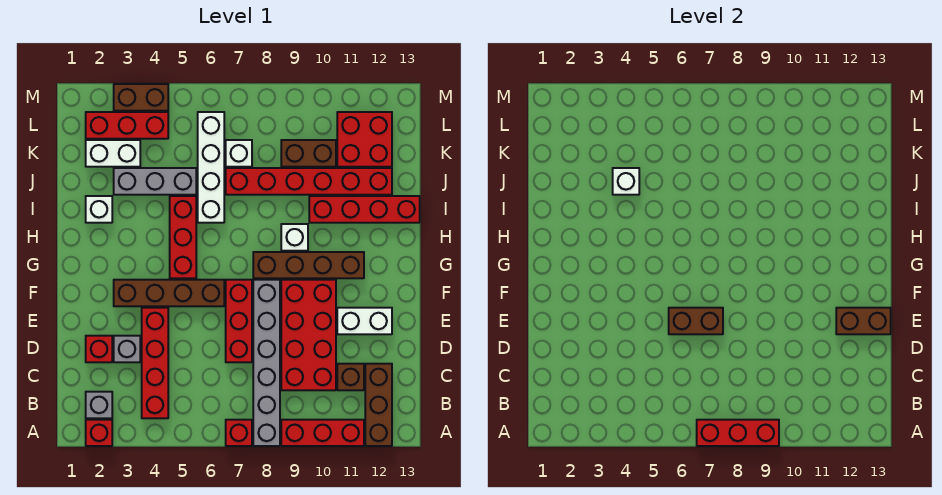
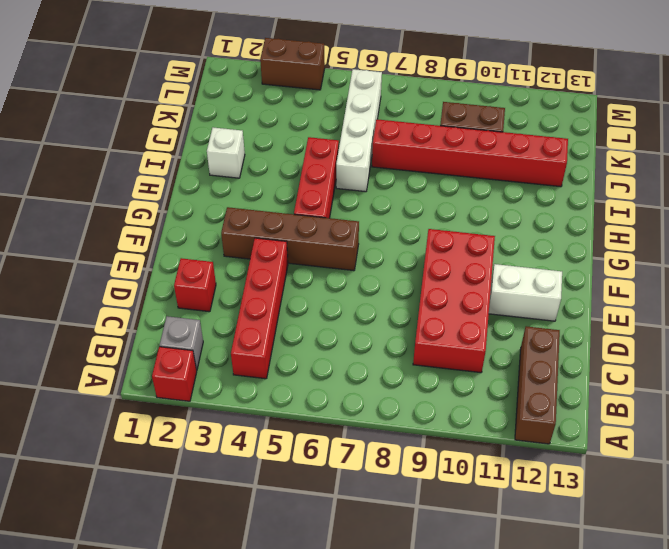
none -> red brick A7 level 1
none -> grey brick A8:F8 level 1
none -> red brick A9:A11 level 1
none -> brown brick C11 level 1

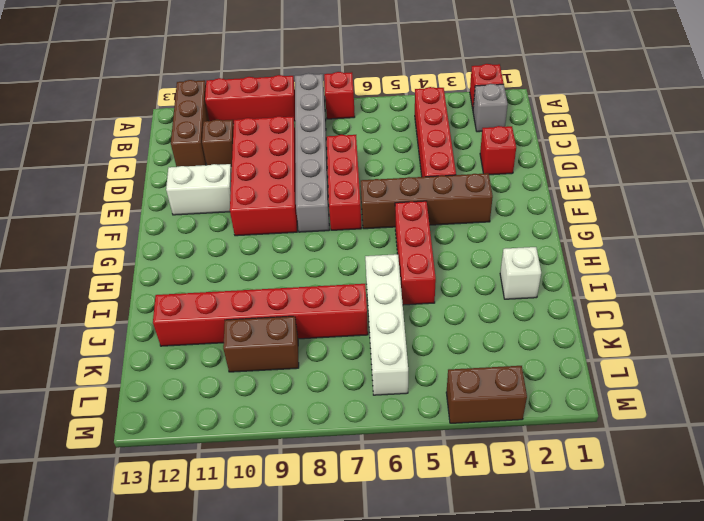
none -> grey brick D3 level 1
none -> brown brick G8:G11 level 1
none -> white brick H9 level 1
none -> red brick I10:I13 level 1

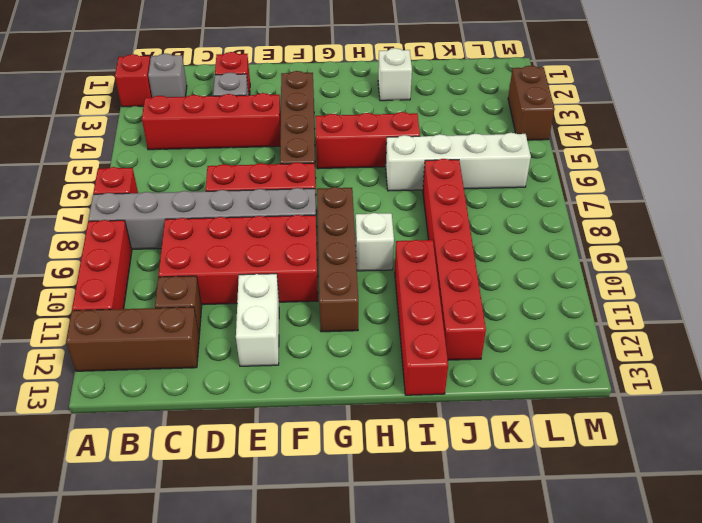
none -> grey brick J3:J5 level 1
none -> white brick K2:K3 level 1
none -> white brick K7 level 1
none -> brown brick K9:K10 level 1

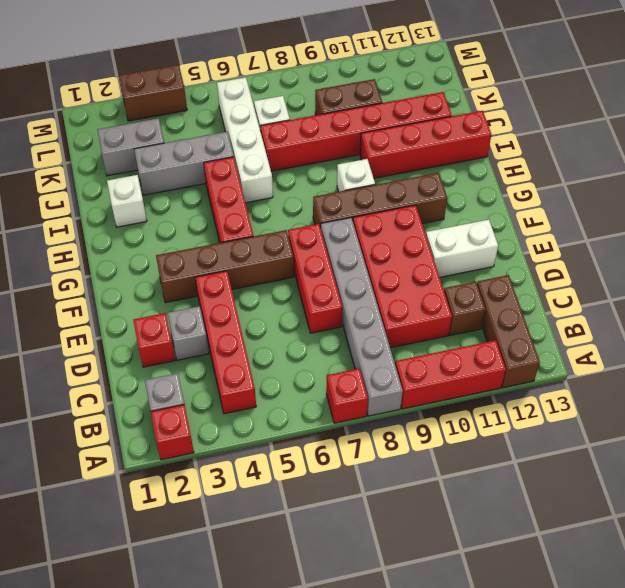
grey brick K2:K3 level 1 -> white brick K2:K3 level 1
none -> red brick K11:L12 level 1
none -> red brick L2:L4 level 1
none -> red brick A7:A9 level 2
none -> brown brick E6:E7 level 2

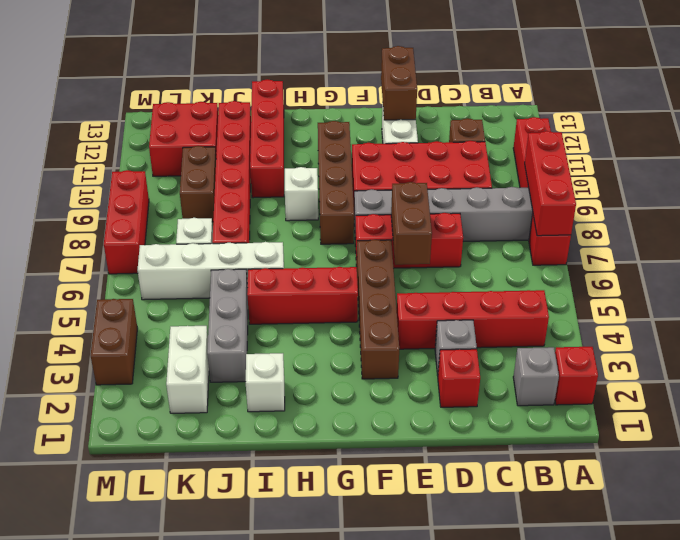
red brick M7:M9 level 1 -> red brick L2:L4 level 1
none -> brown brick A12:C12 level 1
none -> white brick J4 level 2

